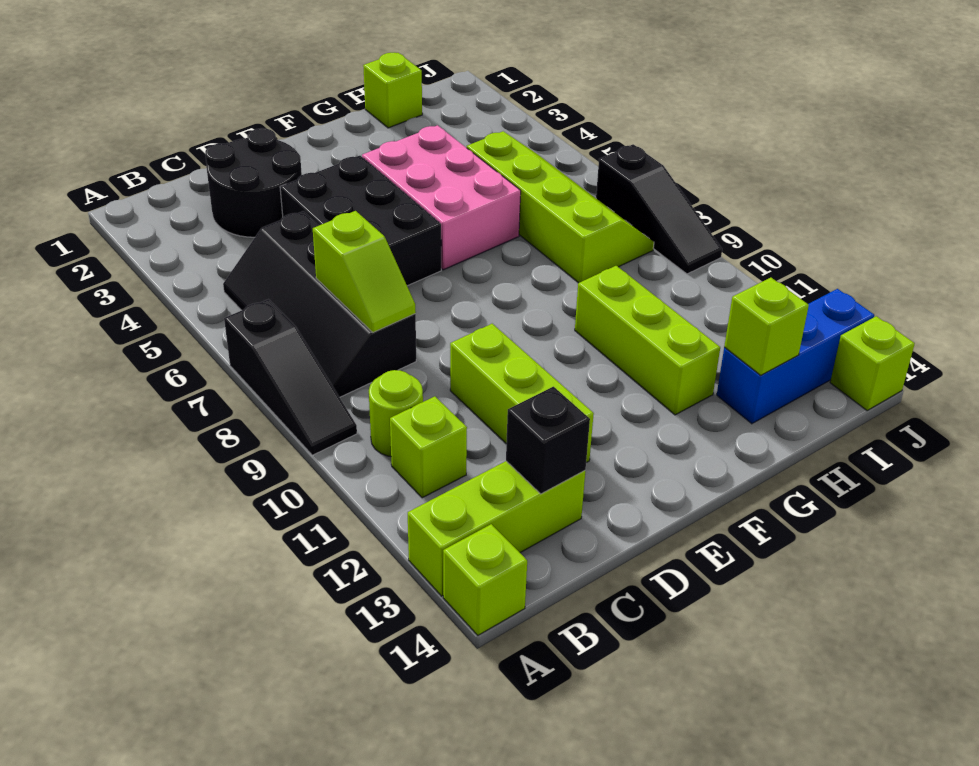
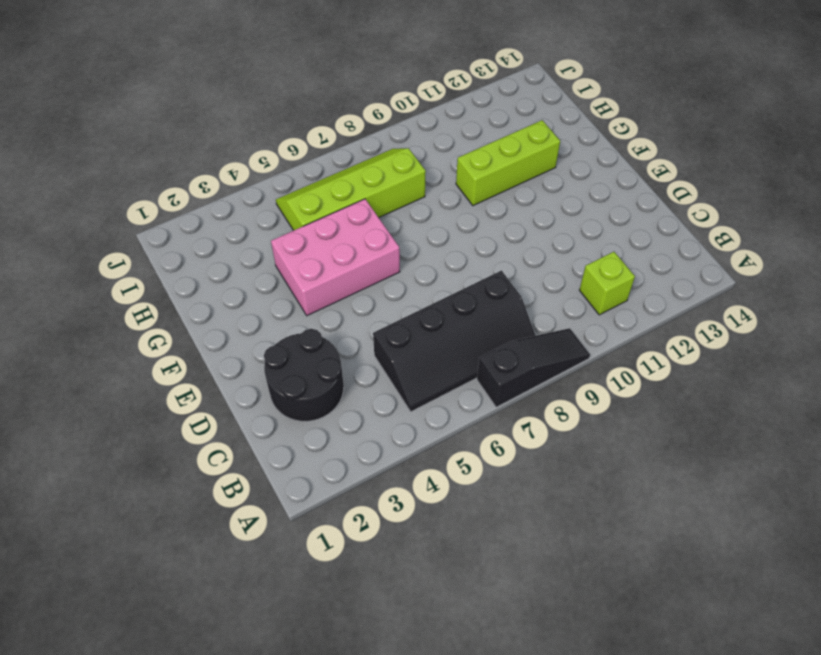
none -> lime brick A13:C13 level 1
none -> lime brick A14 level 1
none -> lime round brick B10 level 1

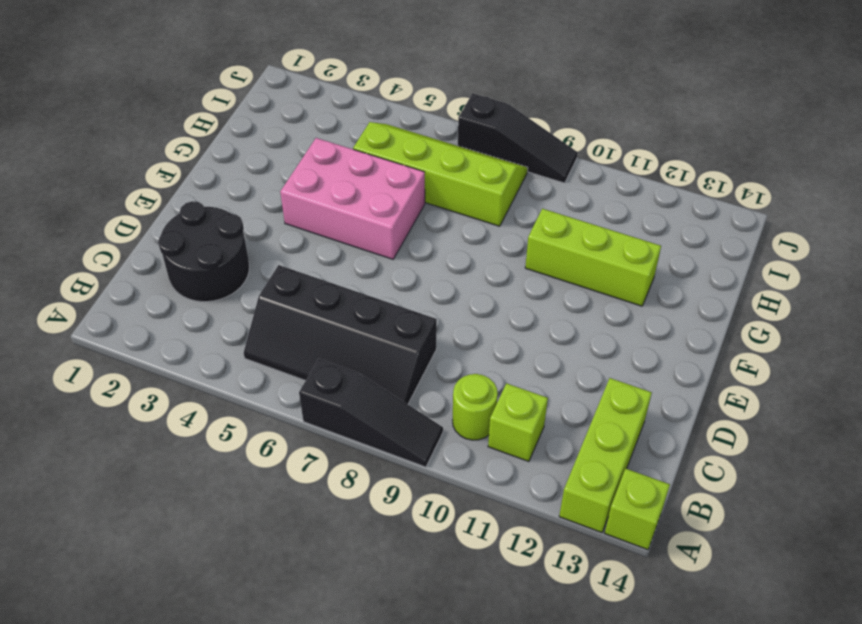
none -> black brick D4:E6 level 1
none -> lime brick D10:D12 level 1
none -> lime brick H1 level 1

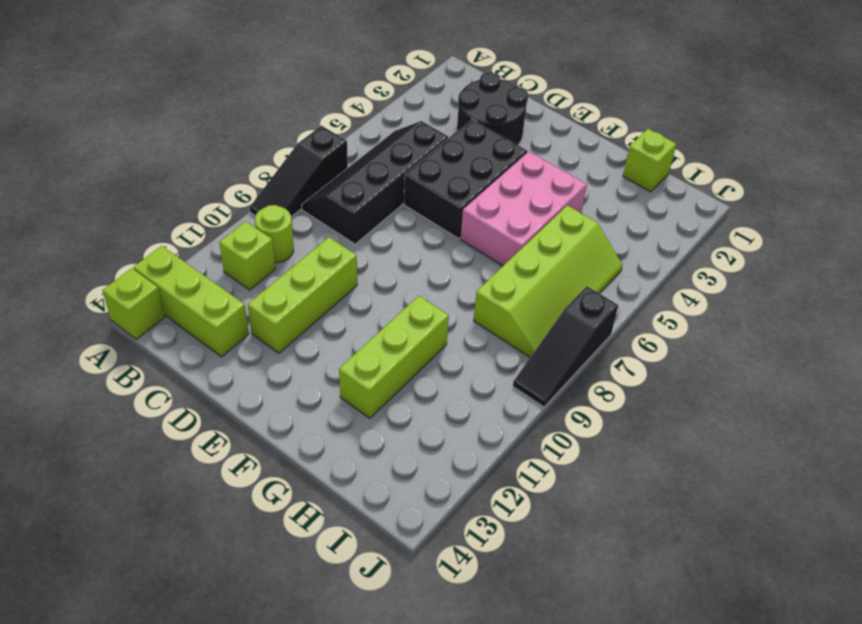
none -> blue brick H13:J13 level 1
none -> lime brick J14 level 1
none -> lime slope C7:C8 level 2 top 7

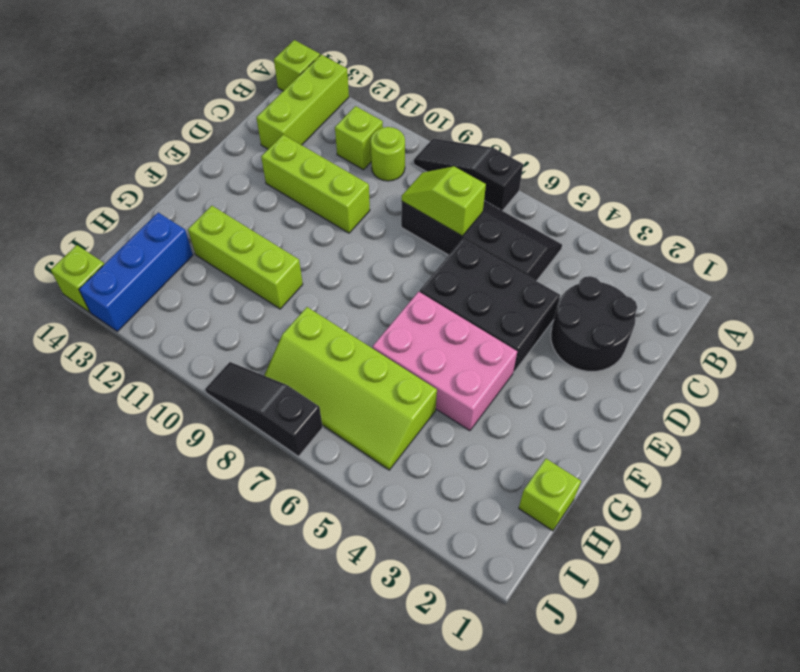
none -> black brick C13 level 2
none -> lime brick H13 level 2

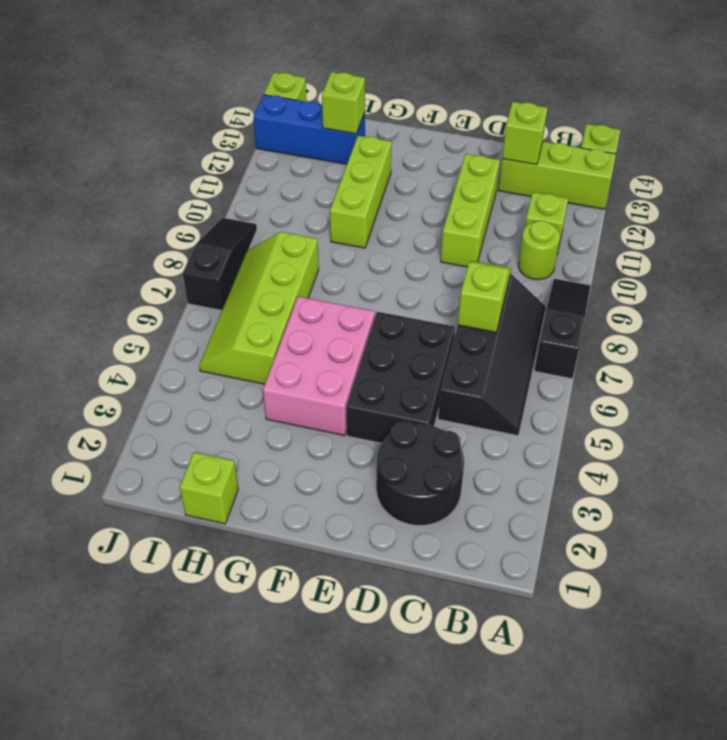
lime brick C13 level 2 -> black brick C13 level 2

